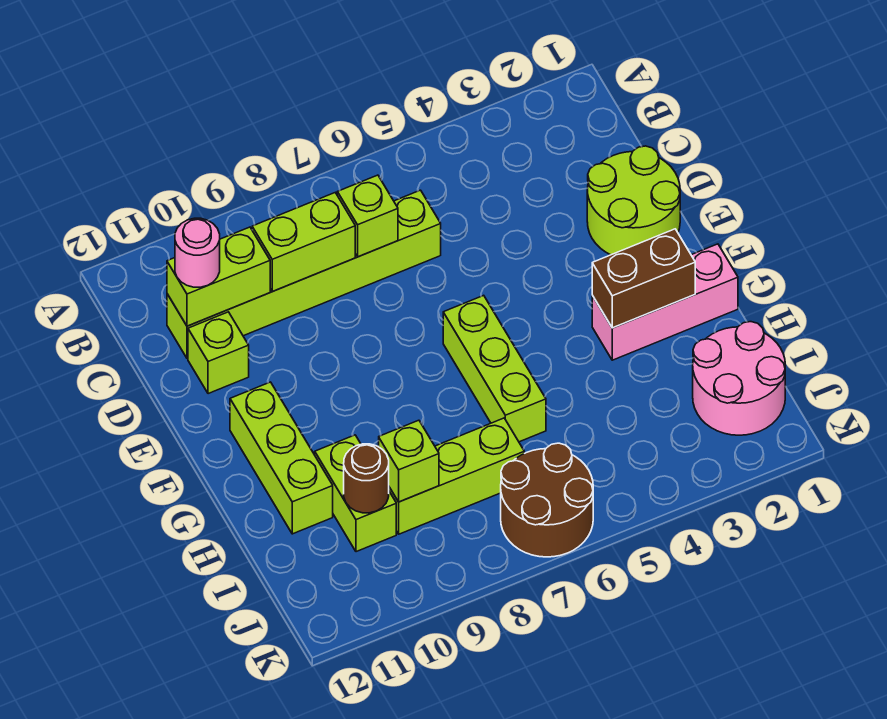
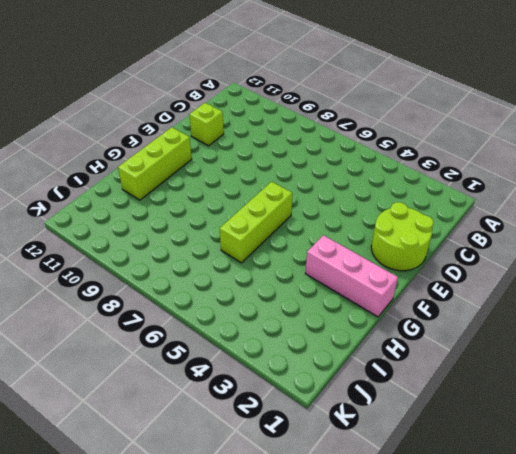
none -> lime brick C6:C11 level 1
none -> lime brick H10:I10 level 1
none -> pink round brick I1:J2 level 1

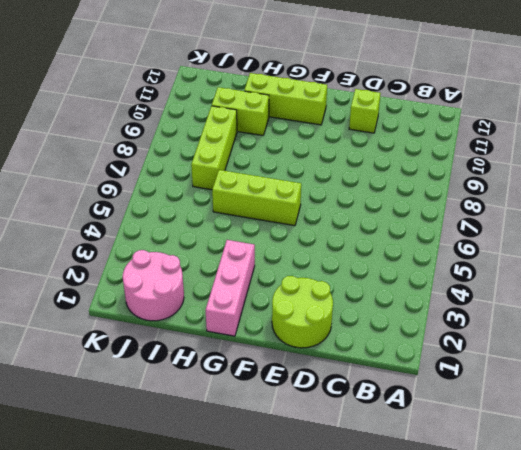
none -> lime brick C6:C11 level 1
none -> brown round brick J6:K7 level 1
none -> lime brick C7 level 2

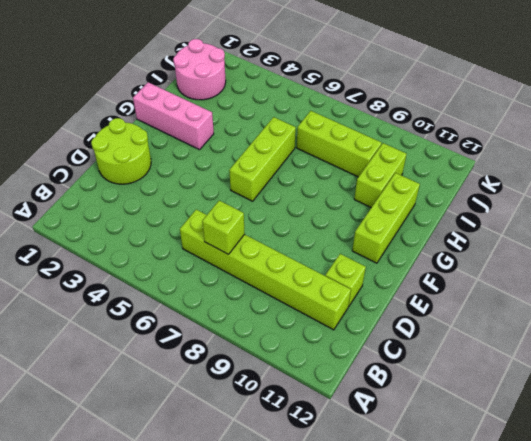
none -> brown round brick J6:K7 level 1
none -> lime brick C8:C9 level 2
none -> lime brick C10:C11 level 2

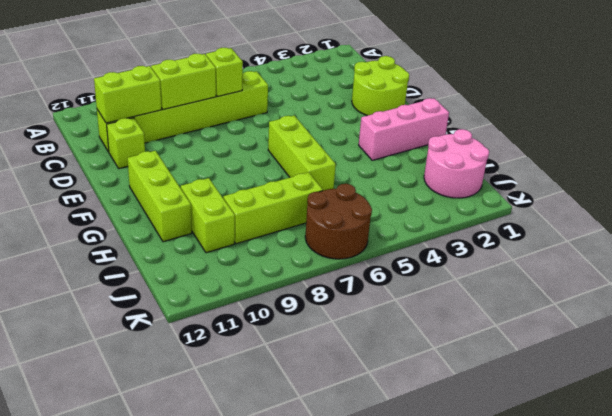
none -> brown brick G2:G3 level 2
none -> lime brick I9 level 2
none -> brown round brick I10 level 2

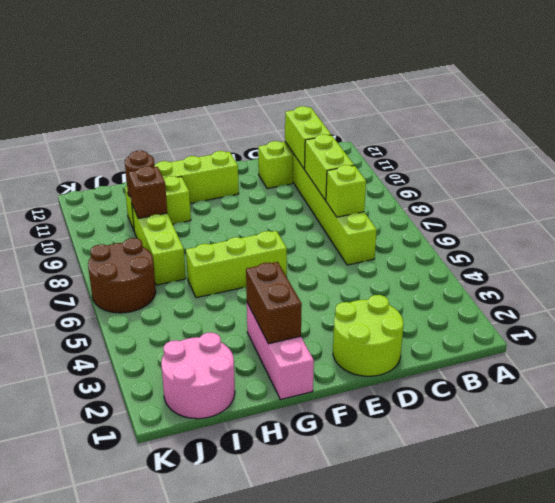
brown brick I9 level 2 -> lime brick I9 level 2
none -> pink round brick C11 level 3

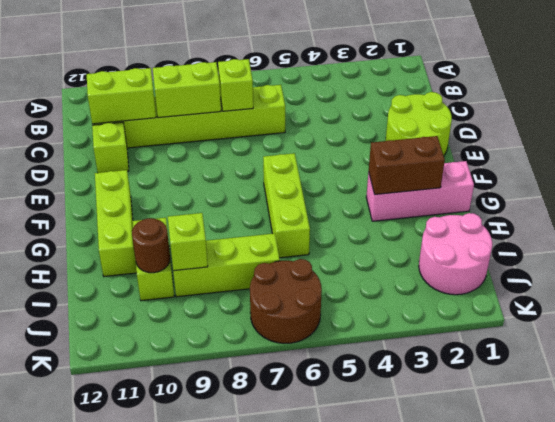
none -> pink round brick C11 level 3

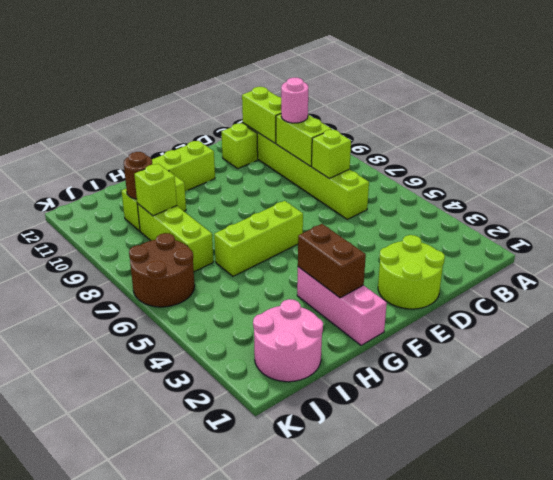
pink round brick C9 level 3 -> pink round brick C11 level 3

